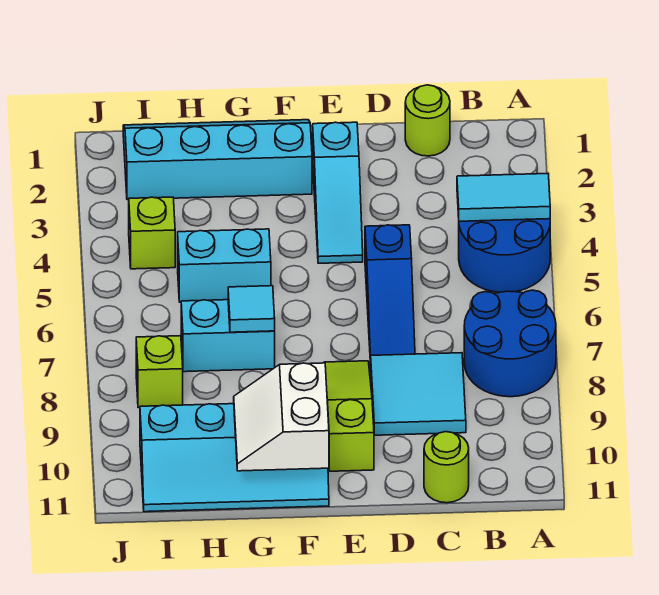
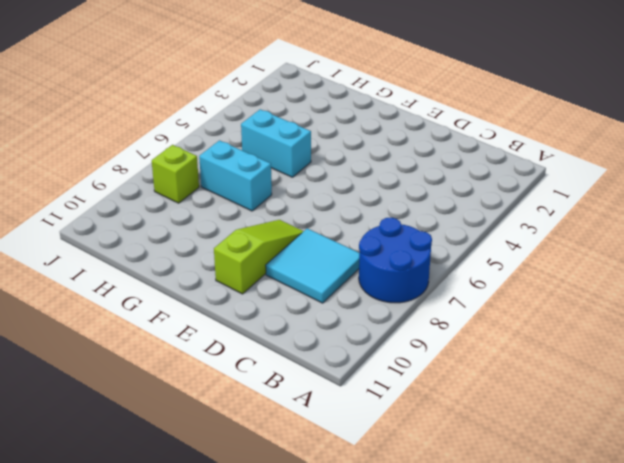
none -> blue round brick A4:B5 level 1
none -> lime round brick C1 level 1
none -> lime round brick C11 level 1

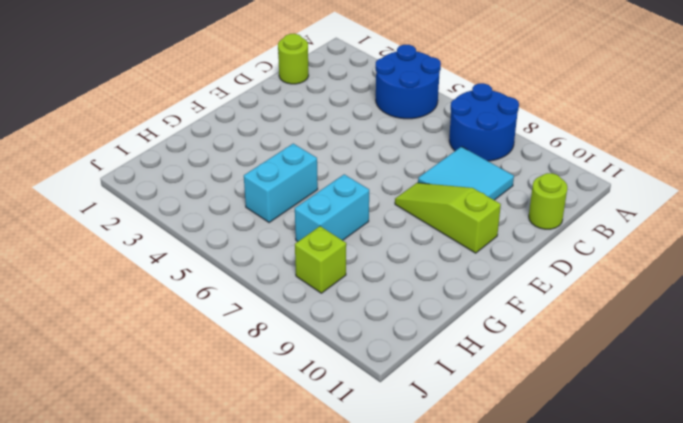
none -> blue slope D5:D7 level 1 top 5
none -> cyan slope E2:E4 level 1 top 2
none -> cyan slope F1:I2 level 1 top 2

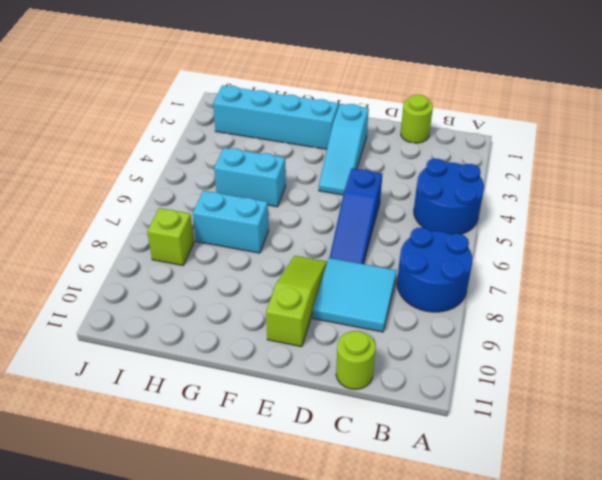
none -> cyan slope F10:I11 level 1 top 10
none -> lime brick I4 level 1
none -> cyan tile A4:B4 level 2

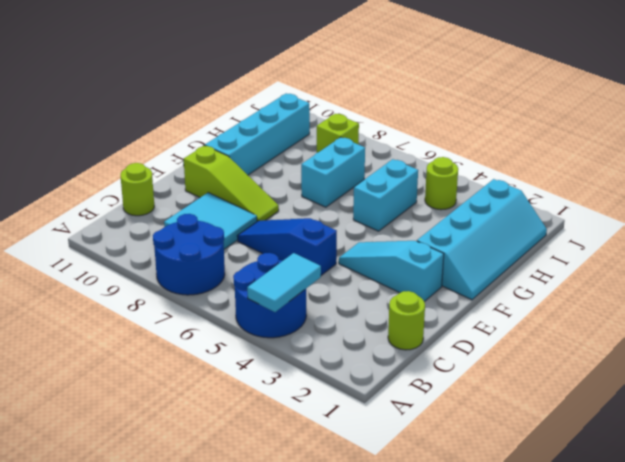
lime round brick I4 level 1 -> lime brick I4 level 1
none -> white slope F10:G11 level 2 top F
none -> cyan tile G7 level 2

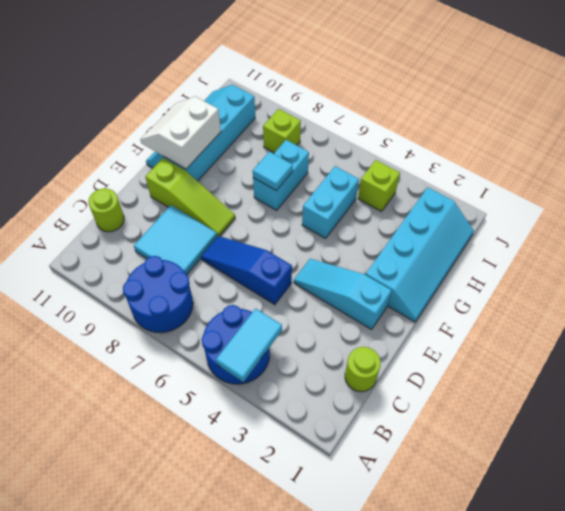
white slope F10:G11 level 2 top 10 -> white slope F10:G11 level 2 top F

